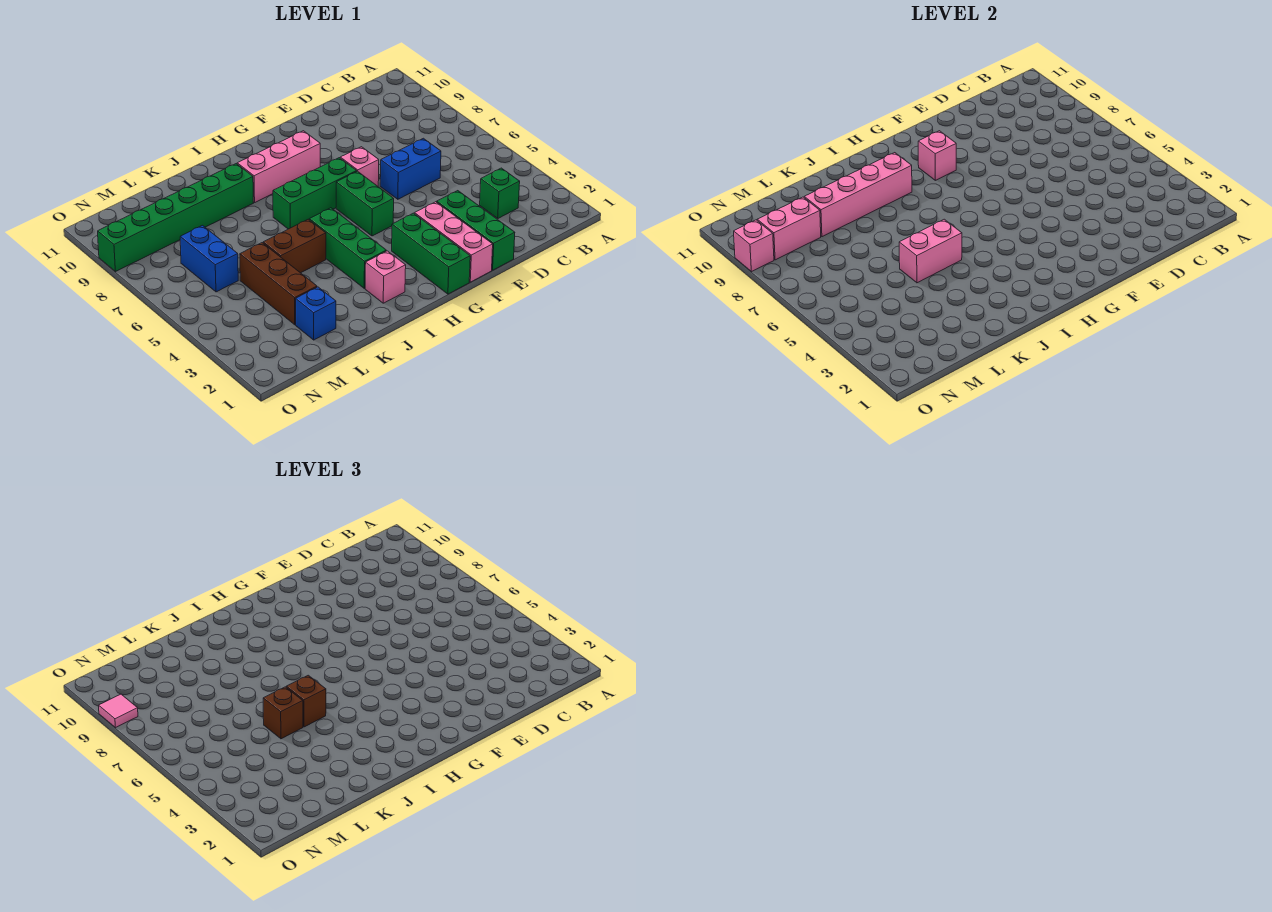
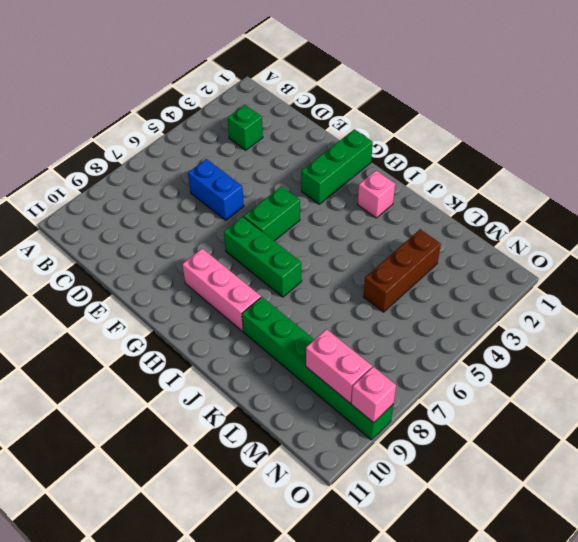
none -> green brick E1:E3 level 1
none -> pink brick F1:F3 level 1
none -> pink brick F7 level 1

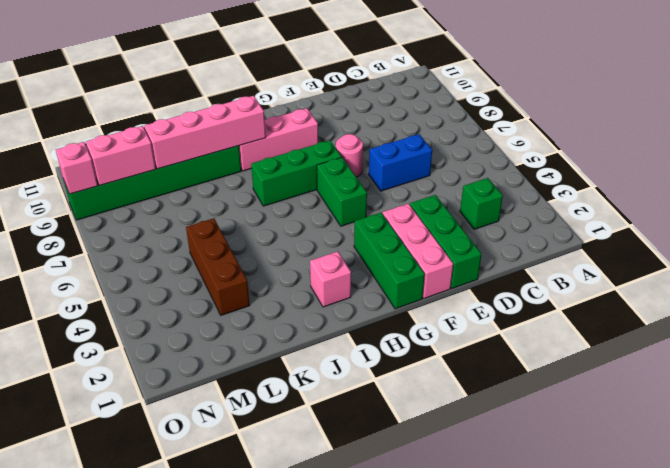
pink round brick F7 level 1 -> pink brick F7 level 1
none -> green brick I3:I5 level 1
none -> brown brick J5:K5 level 1
none -> blue brick L2 level 1

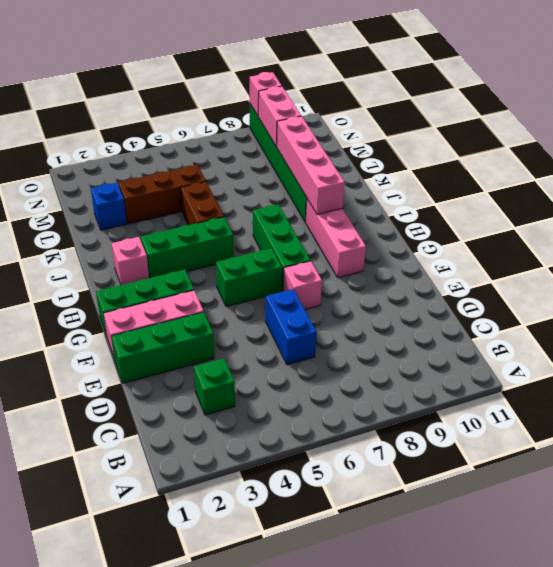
none -> blue brick M6:M7 level 1
none -> pink brick G9 level 2
none -> pink brick J5:K5 level 2

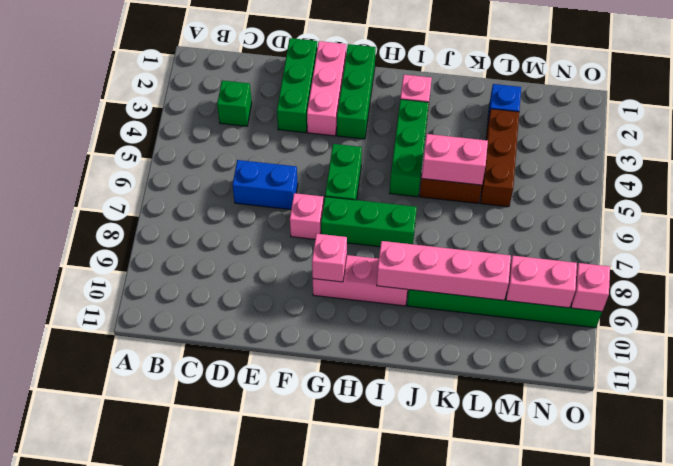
none -> blue brick M6:M7 level 1
none -> brown brick J5 level 3
none -> brown brick K5 level 3

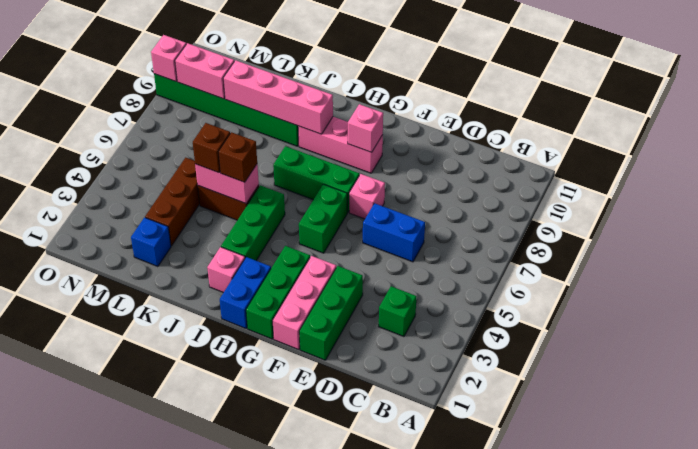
blue brick H1:H2 level 1 -> blue brick M6:M7 level 1
none -> pink tile O9 level 3

